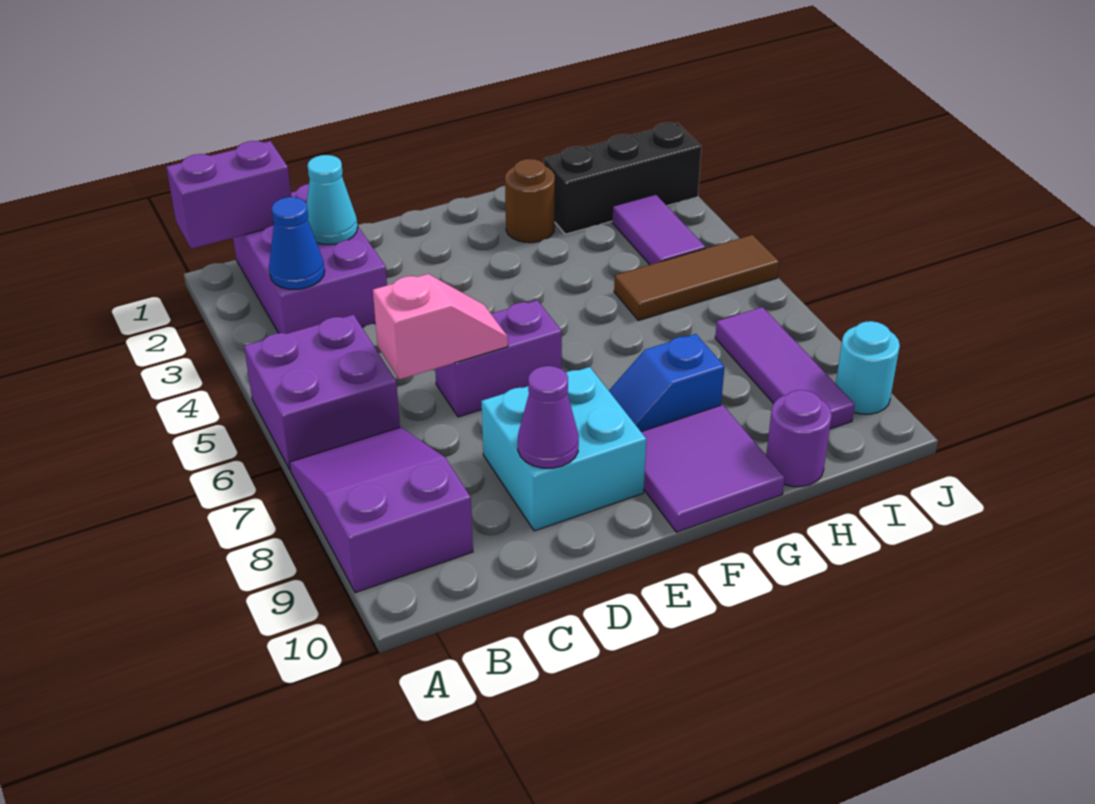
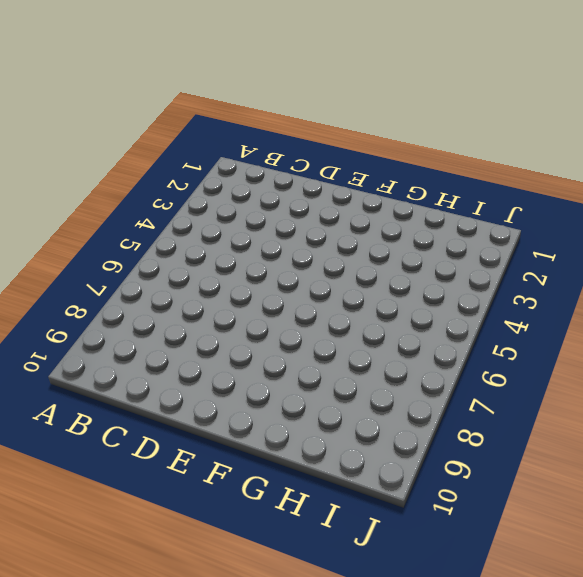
none -> purple brick A5:B6 level 1
none -> purple slope A7:B9 level 1 top 9
none -> purple brick B1:C3 level 1

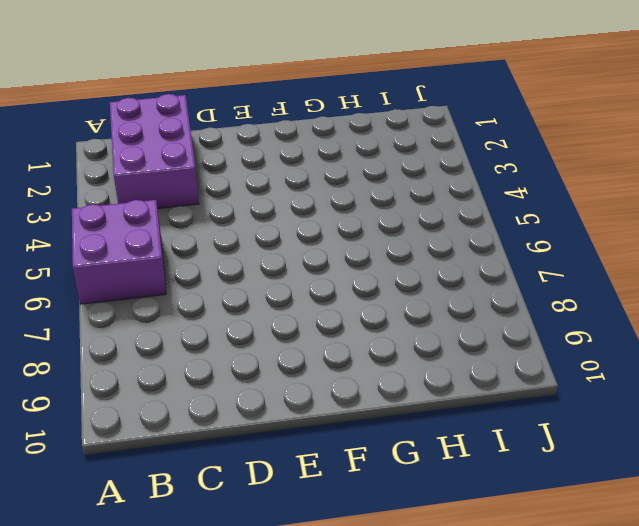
none -> purple slope A7:B9 level 1 top 9
none -> purple brick D6:E6 level 1
none -> cyan brick D8:E9 level 1

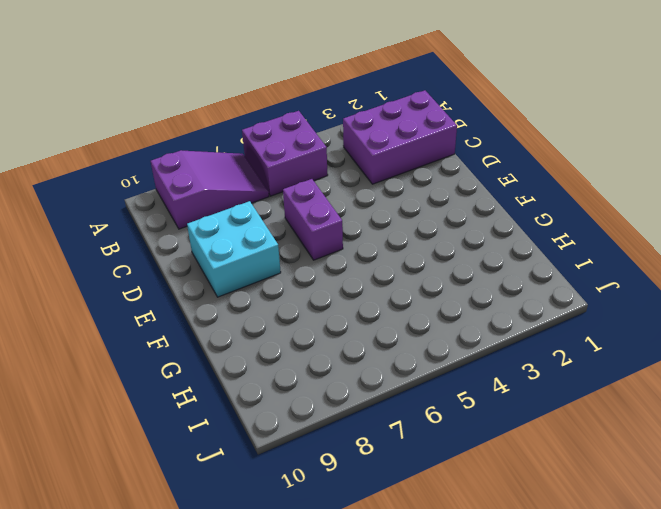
none -> blue slope F8:G8 level 1 top G
none -> purple tile F9:G10 level 1
none -> brown round brick G2 level 1

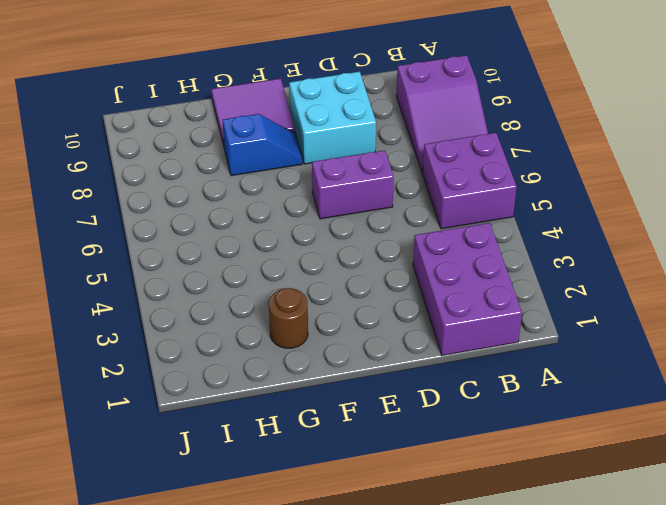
none -> black brick H2:J2 level 1
none -> brown tile H5:J5 level 1
none -> purple round brick H10 level 1

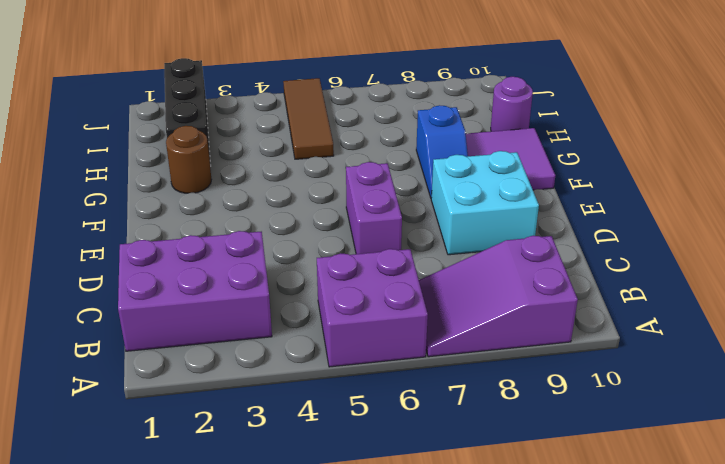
none -> purple tile I3:I4 level 1
none -> purple tile I7:I9 level 1
none -> cyan round brick J9 level 1

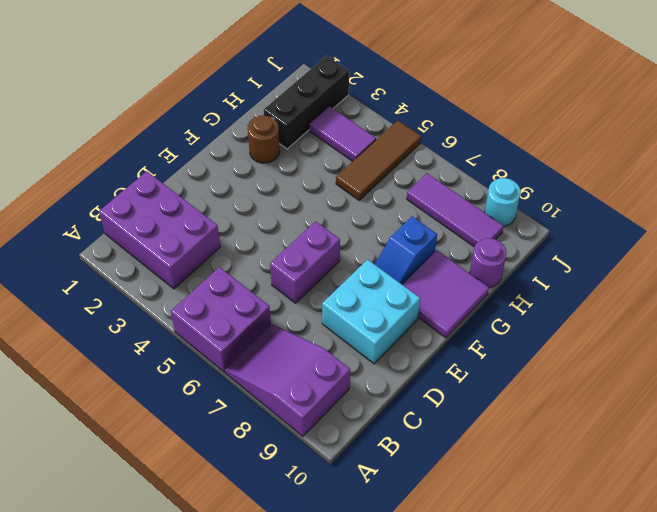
none -> purple brick A1:B1 level 2
none -> blue cone B3 level 2
none -> cyan cone C2 level 2

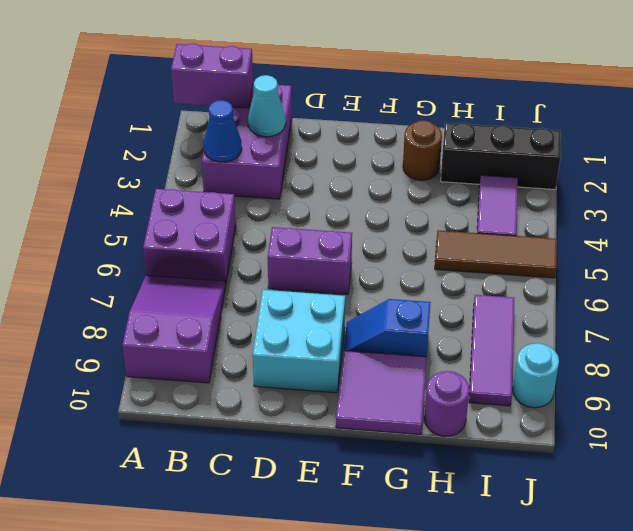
none -> pink slope C6:D6 level 2 top C
none -> purple cone D9 level 2

